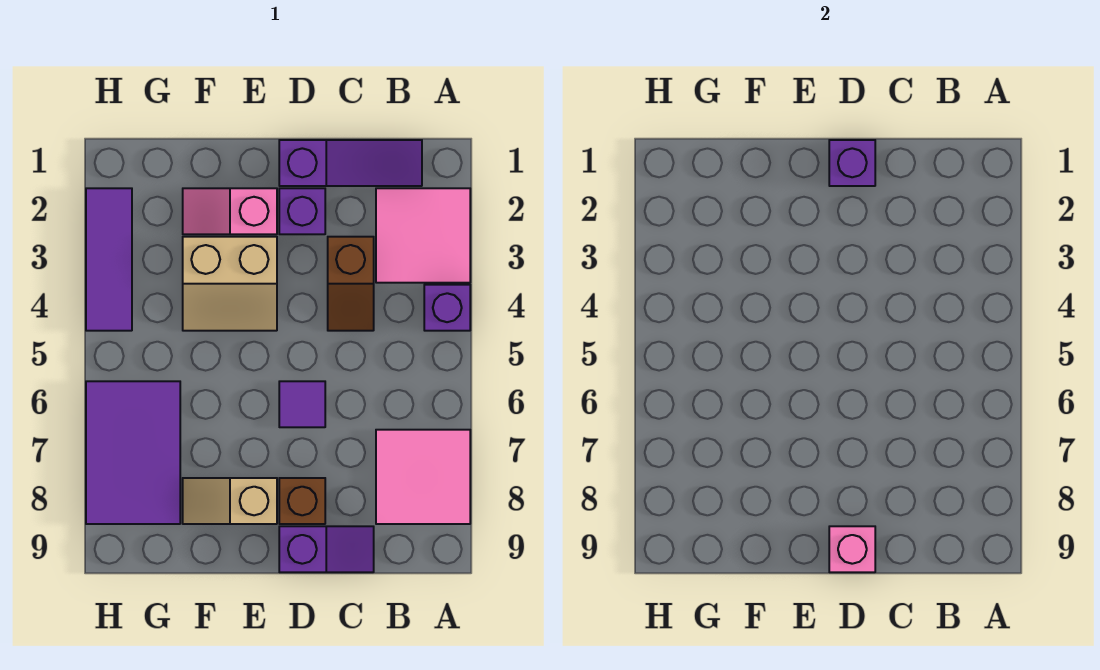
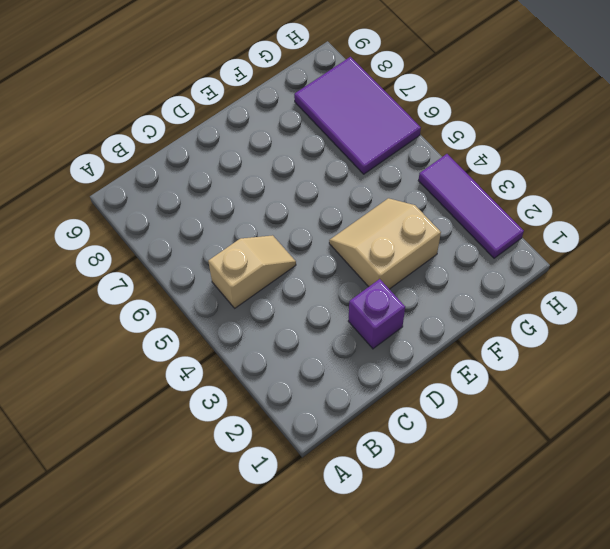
tan slope B5:C5 level 1 top B -> tan slope E8:F8 level 1 top E
none -> pink tile A2:B3 level 1
none -> purple brick A4 level 1
none -> pink tile A7:B8 level 1

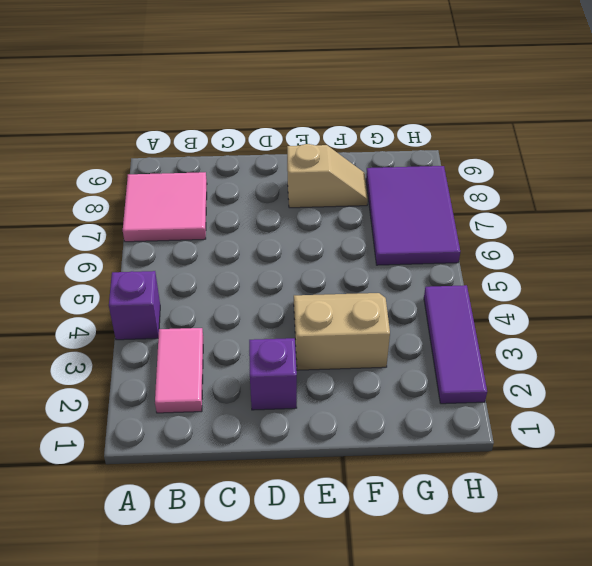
pink tile B2:B3 level 1 -> pink tile A2:B3 level 1
none -> purple slope B1:D1 level 1 top D
none -> brown slope C3:C4 level 1 top 3
none -> purple slope C9:D9 level 1 top D

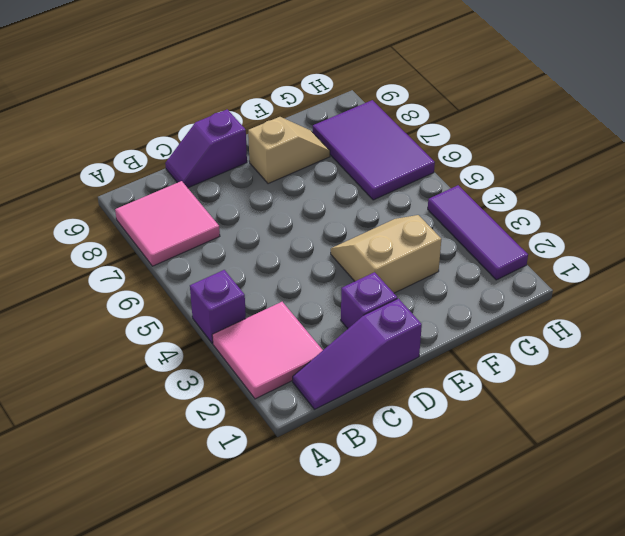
none -> brown slope C3:C4 level 1 top 3
none -> purple tile D6 level 1
none -> brown brick D8 level 1

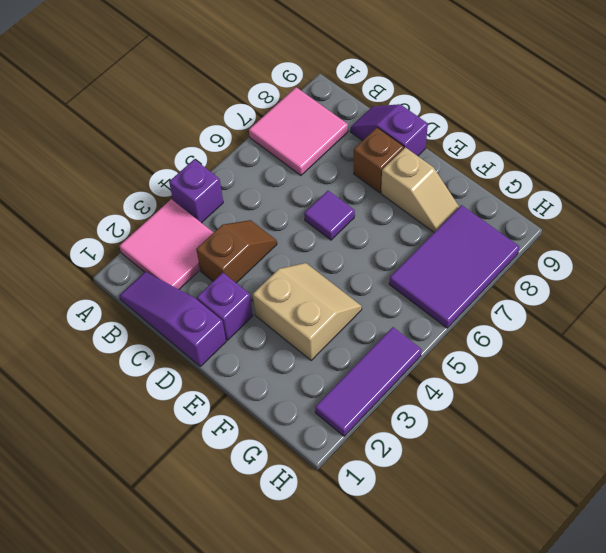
none -> pink slope E2:F2 level 1 top E
none -> purple brick D1 level 2
none -> pink brick D9 level 2

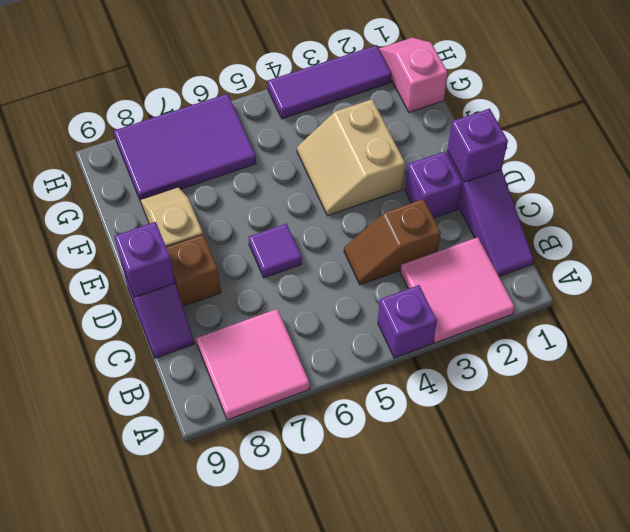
purple brick D9 level 2 -> pink brick D9 level 2
pink slope G1:H1 level 1 top G -> pink slope E2:F2 level 1 top E

